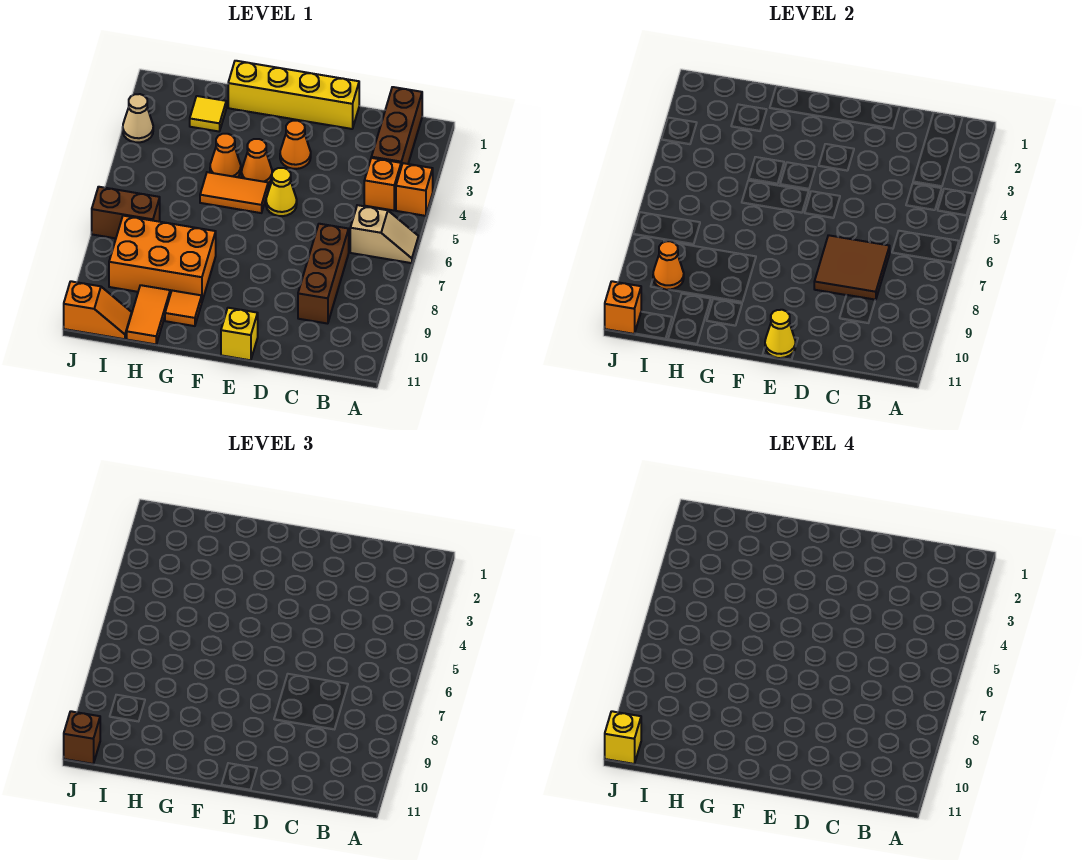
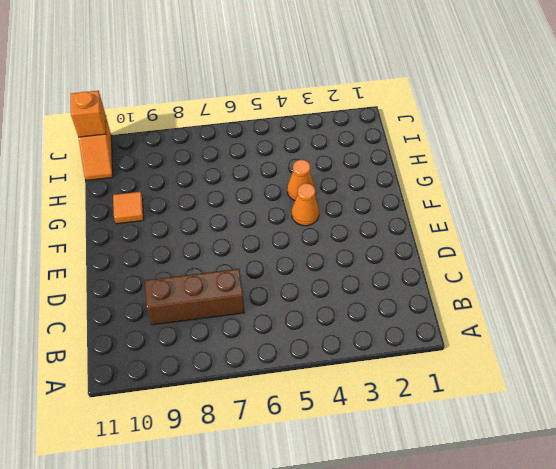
none -> orange brick A4 level 1
none -> tan slope A6:B6 level 1 top B
none -> brown brick B1:B3 level 1

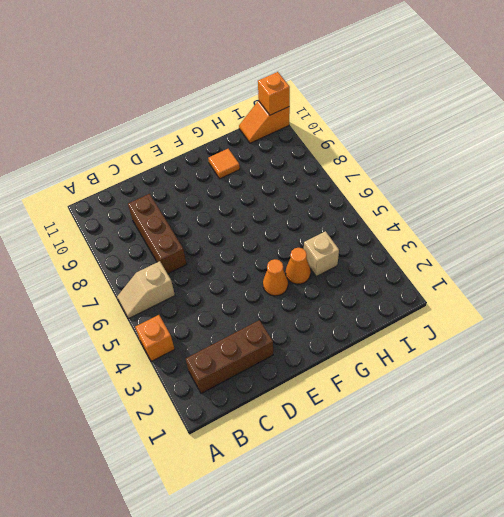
brown brick B2:D2 level 1 -> brown brick B1:B3 level 1
tan brick H4 level 1 -> none
none -> orange brick B4 level 1
none -> yellow brick D1:G1 level 1
none -> orange cone E3 level 1

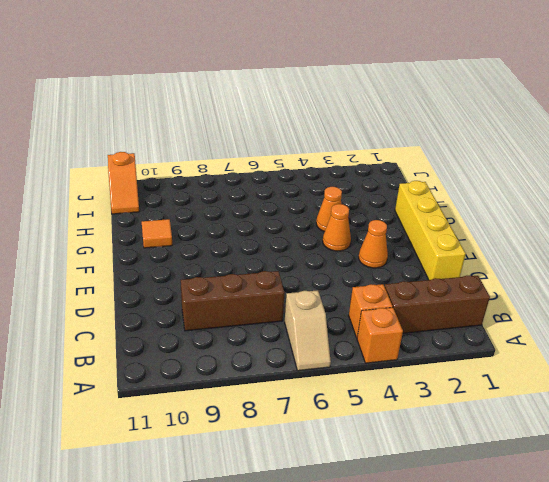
none -> yellow cone E5 level 1
none -> yellow brick E11 level 1
none -> orange tile F5:G5 level 1

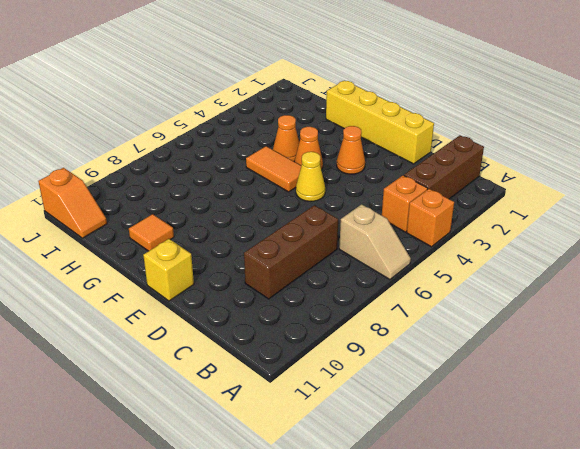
none -> orange brick G8:I9 level 1
none -> yellow tile H2 level 1
none -> orange tile H10:H11 level 1

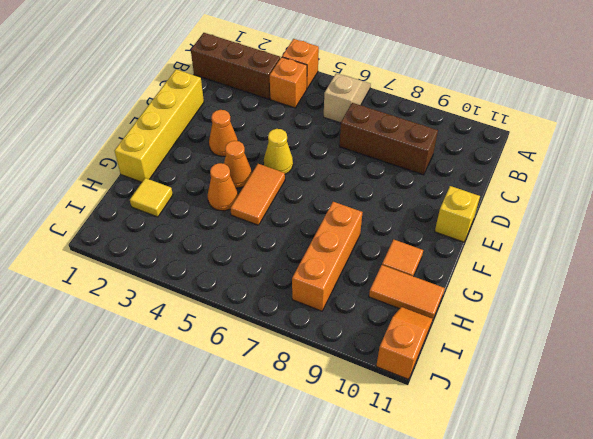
orange brick G8:I8 level 1 -> orange brick G8:I9 level 1
none -> brown brick I7:J7 level 1
none -> tan cone J3 level 1
none -> brown tile C7:D8 level 2

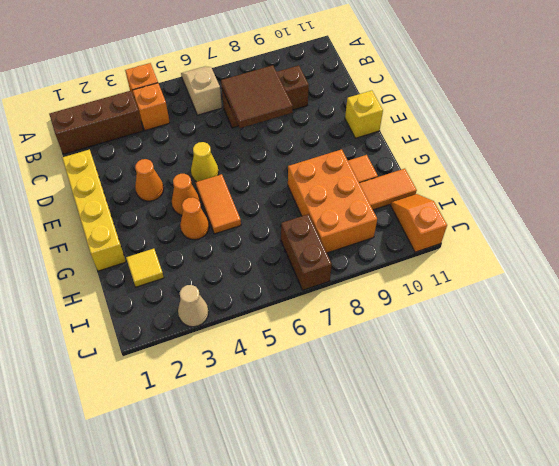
none -> yellow cone E11 level 2
none -> orange cone I9 level 2
none -> orange brick J11 level 2

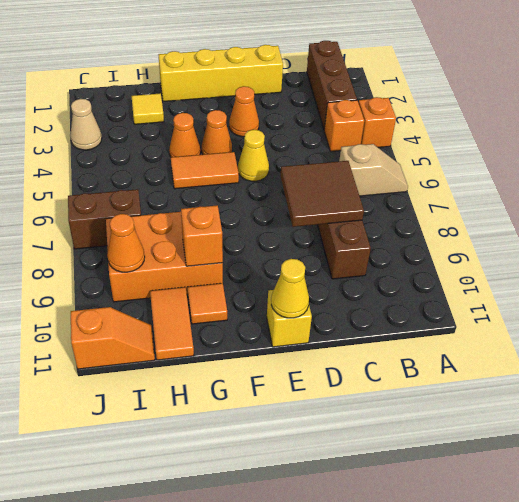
orange brick G9 level 2 -> orange brick J11 level 2
none -> brown brick J11 level 3
none -> yellow brick J11 level 4

